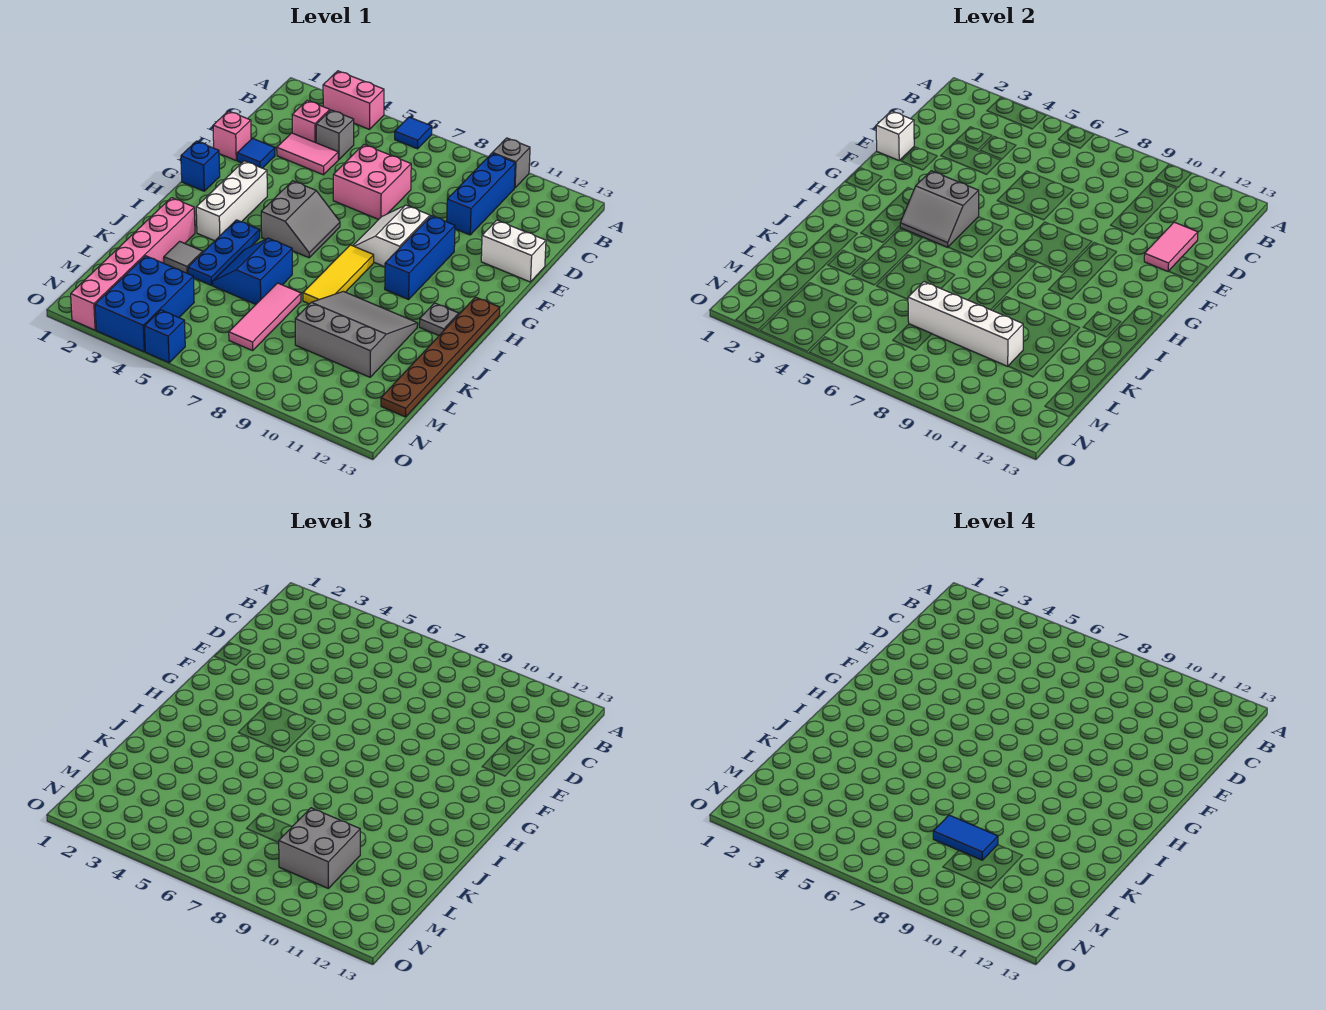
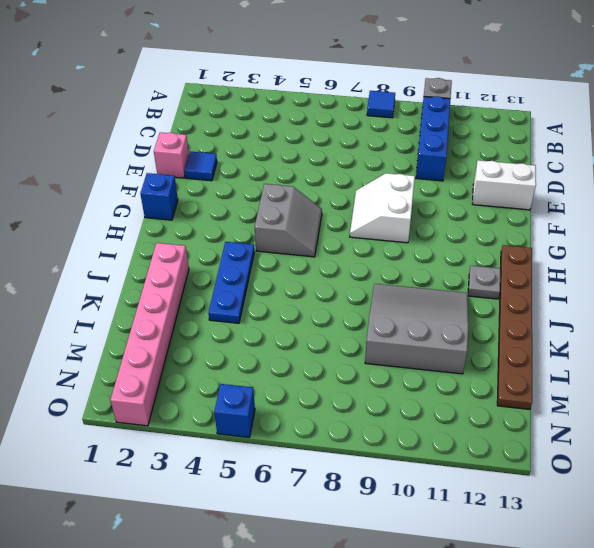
blue tile A8 level 1 -> blue tile A6 level 1
none -> pink brick A3:A4 level 1
none -> pink brick C3 level 1
none -> grey brick C4 level 1
none -> pink tile D3:D4 level 1

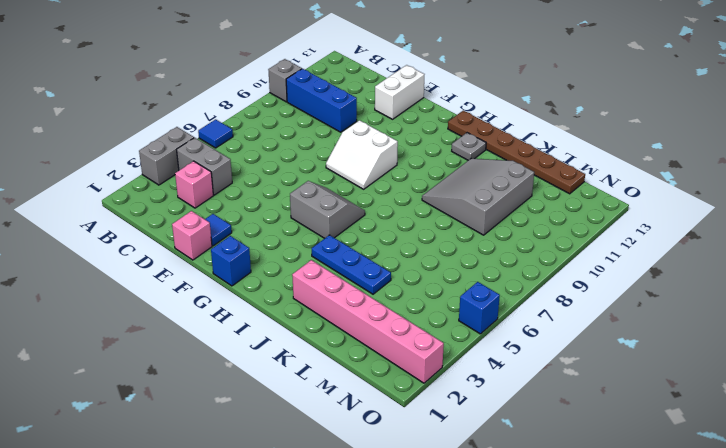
grey brick A3:A4 level 1 -> pink brick A3:A4 level 1
grey brick B4:C4 level 1 -> grey brick C4 level 1
none -> pink tile D3:D4 level 1
none -> pink brick D6:E7 level 1
none -> blue brick F10:H10 level 1
none -> white brick G3:I3 level 1

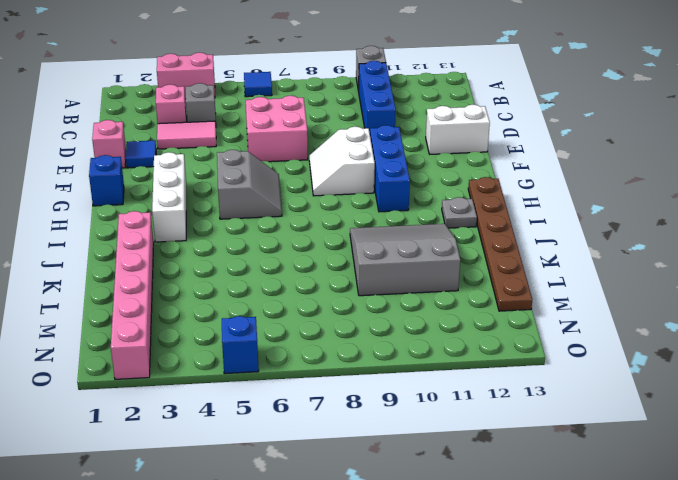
none -> yellow tile H8:J8 level 1
none -> blue plate I4:K4 level 1
none -> blue slope J5:K6 level 1 top 6
none -> grey tile K3 level 1

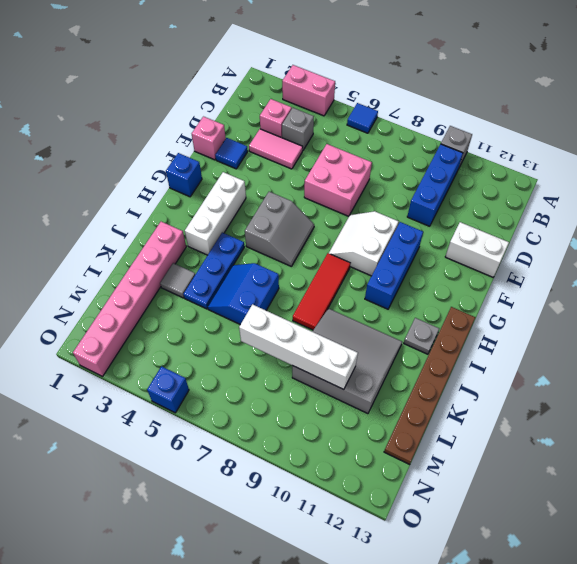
red tile H8:J8 level 1 -> yellow tile H8:J8 level 1
none -> pink tile K7:M7 level 1
none -> blue brick M3:O4 level 1
none -> pink tile D12:E12 level 2
none -> white brick E1 level 2

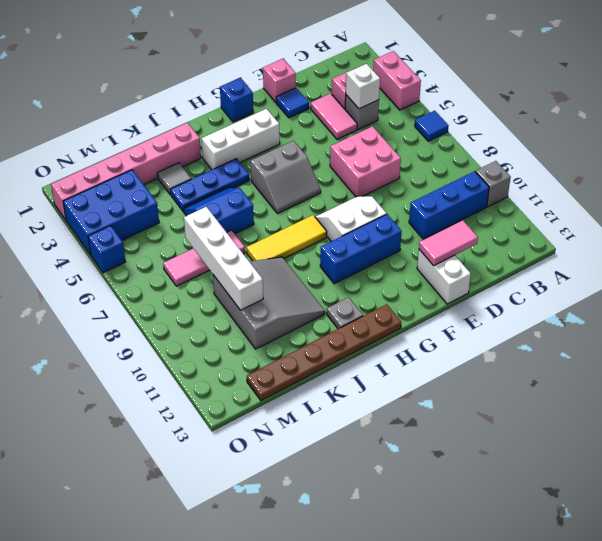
white brick C4 level 2 -> white brick E1 level 2
none -> grey slope G4:H5 level 2 top G
none -> grey brick L9:M10 level 3
none -> blue tile L8:L9 level 4

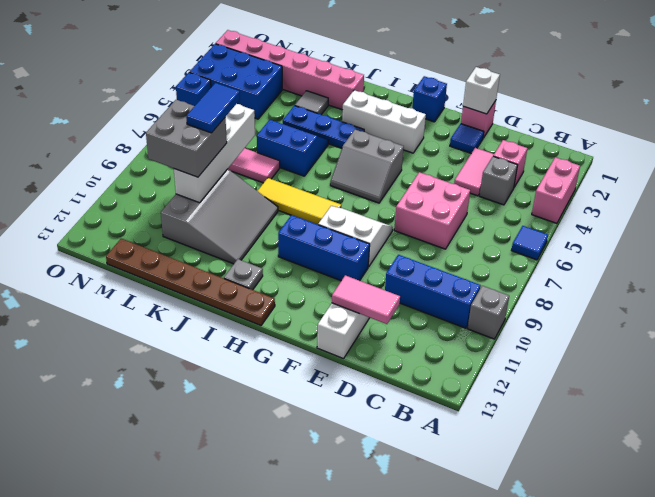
none -> grey slope G4:H5 level 2 top G

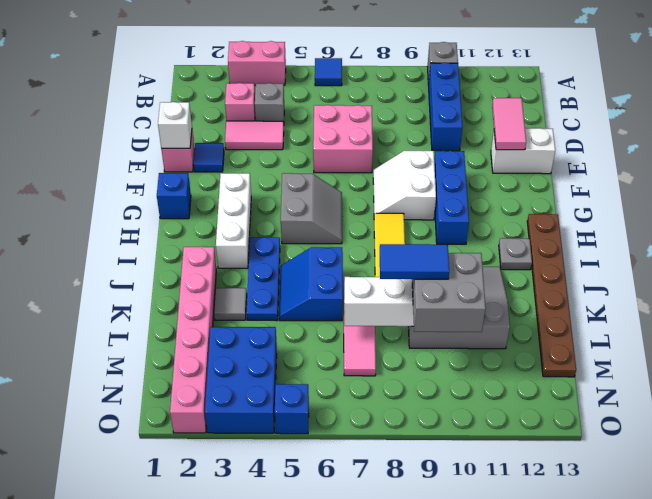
none -> grey slope G4:H5 level 2 top G

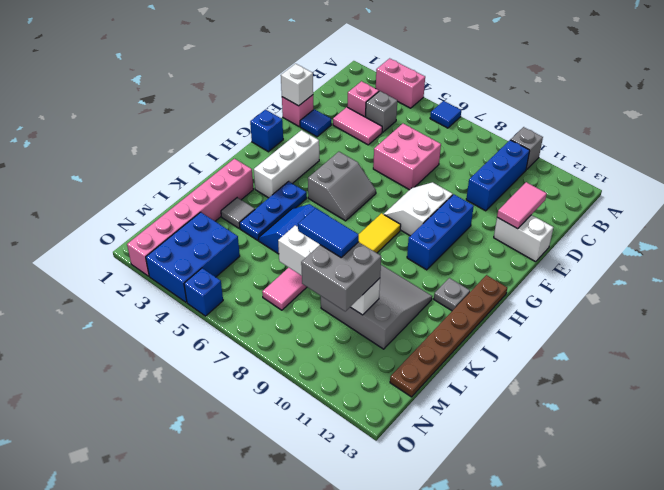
none -> grey slope G4:H5 level 2 top G

